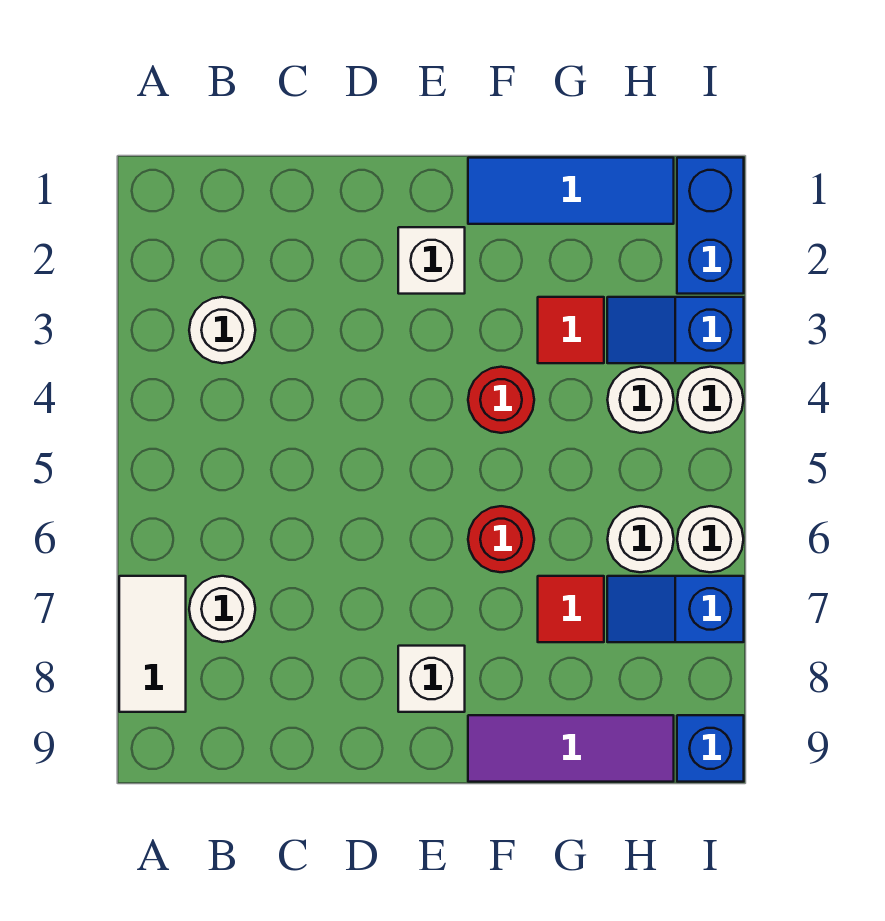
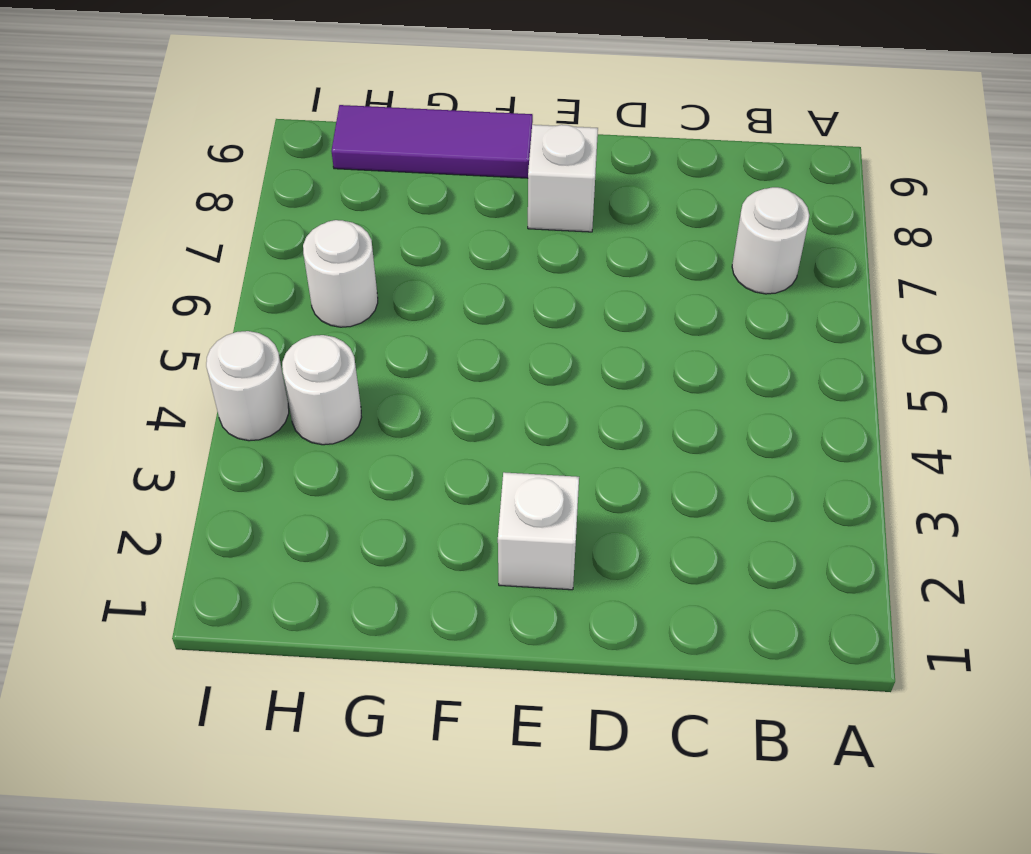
none -> white tile A7:A8 level 1
none -> white round brick B3 level 1
none -> blue tile F1:H1 level 1

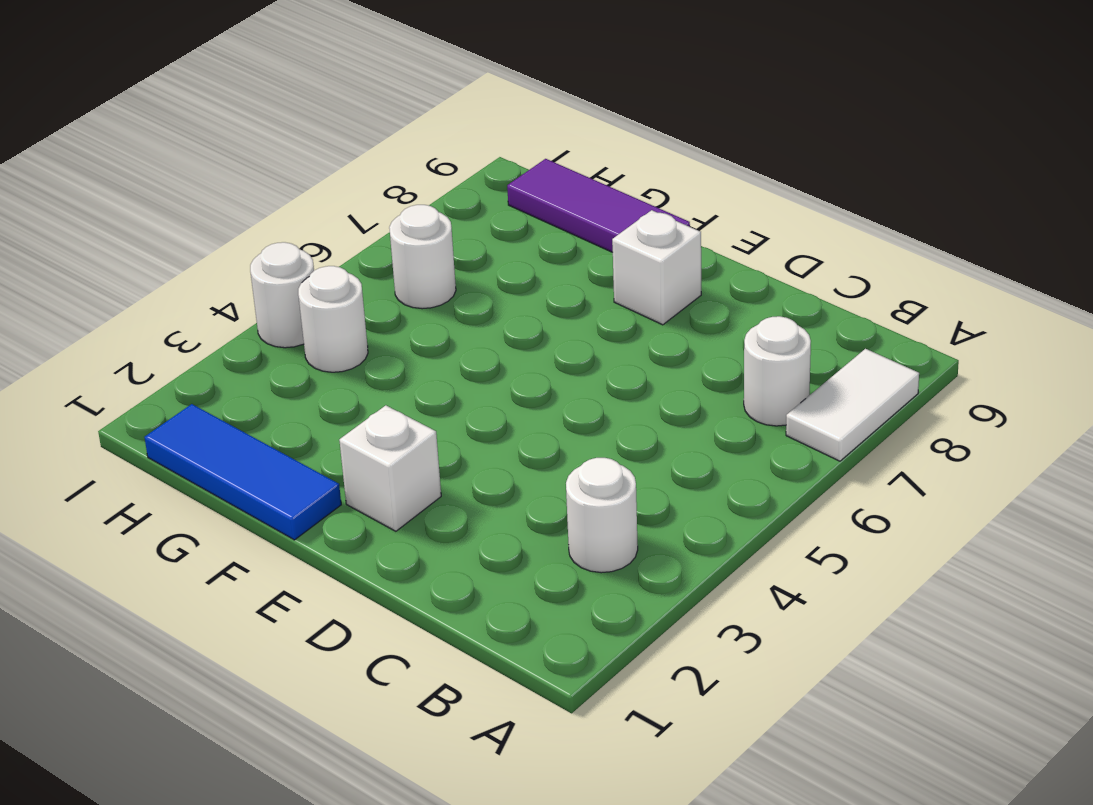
none -> red round brick F4 level 1
none -> red round brick F6 level 1
none -> red tile G3 level 1

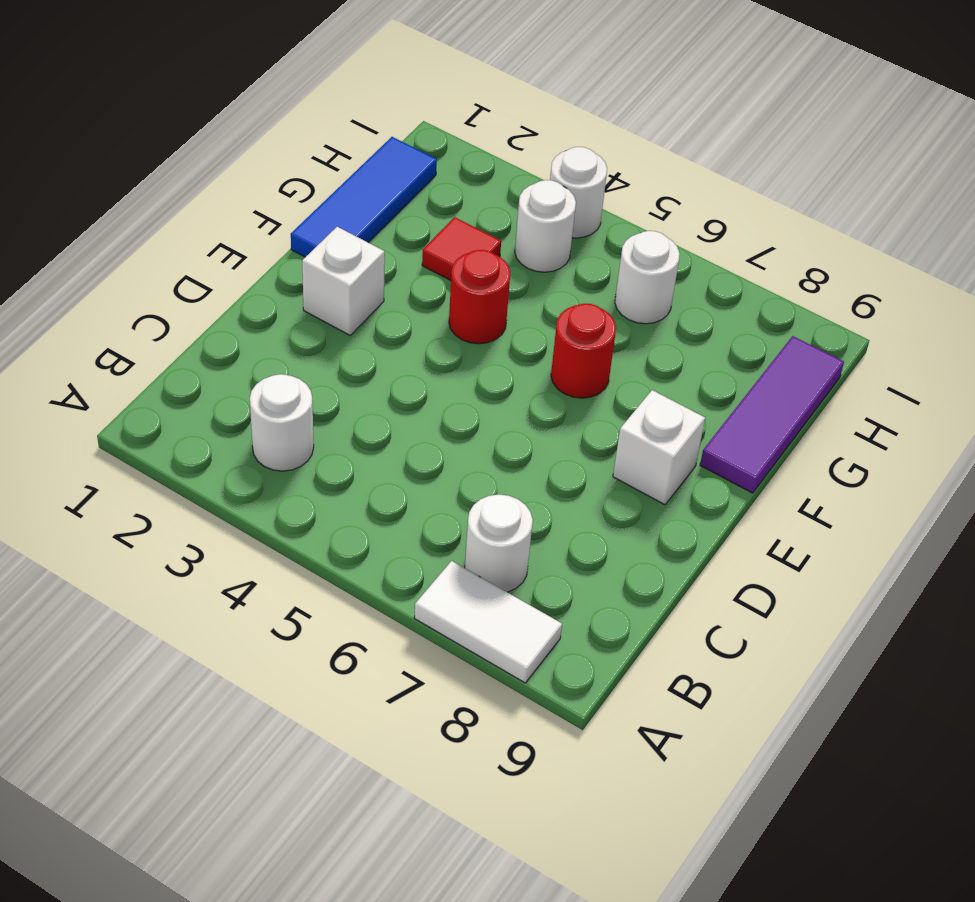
none -> red tile G7 level 1
none -> blue slope H3:I3 level 1 top I
none -> blue slope H7:I7 level 1 top I

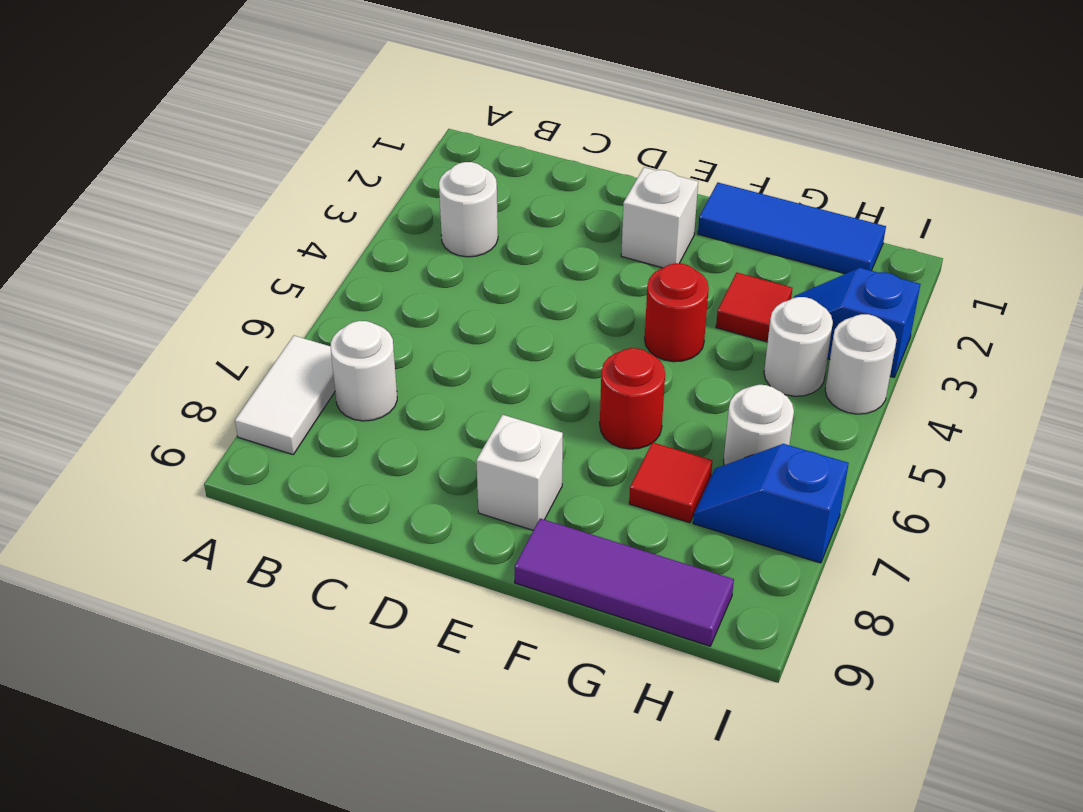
none -> blue brick I1:I2 level 1
none -> white round brick I6 level 1
none -> blue brick I9 level 1

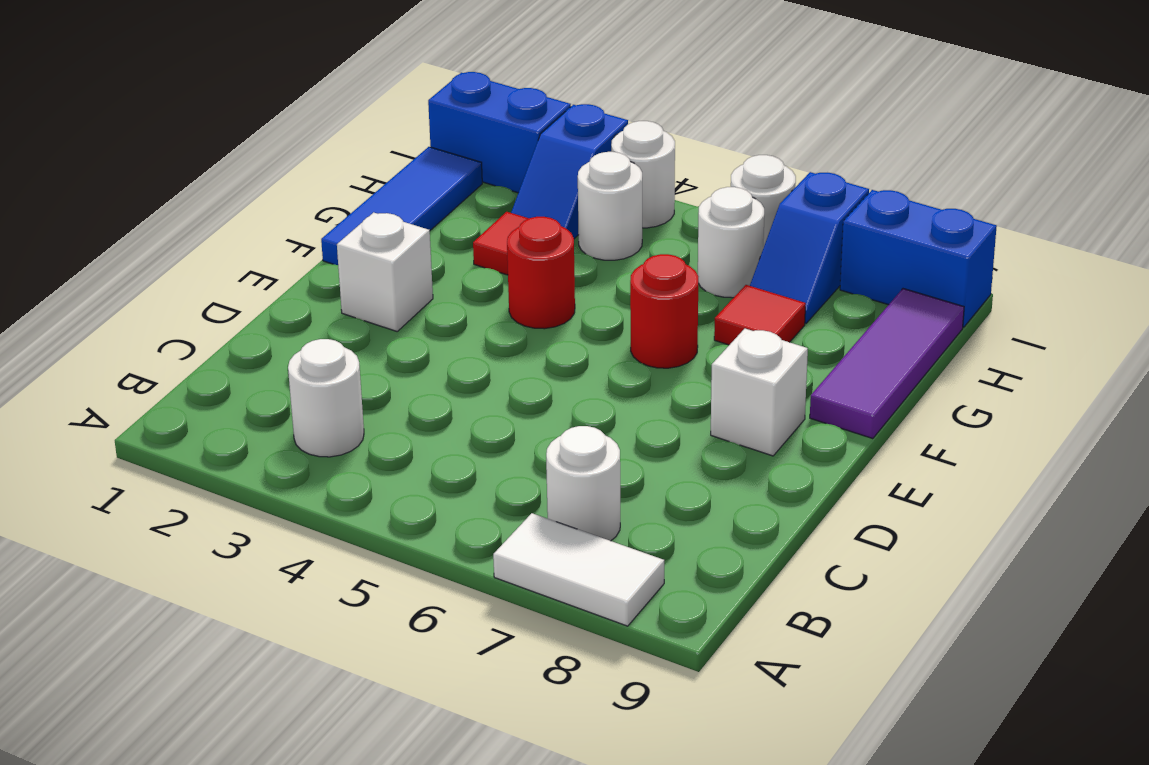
blue brick I8:I9 level 1 -> blue brick I9 level 1

